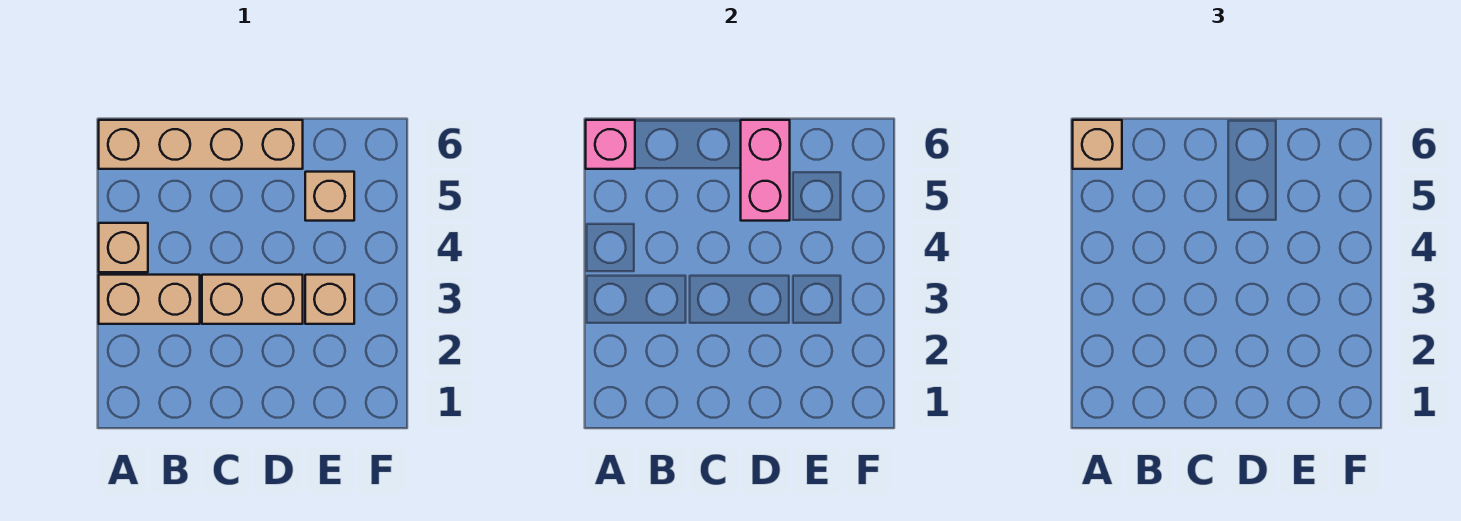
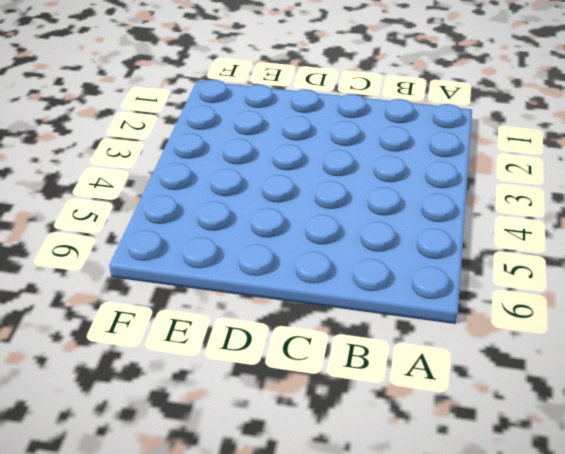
none -> tan brick A3:B3 level 1
none -> tan brick A4 level 1

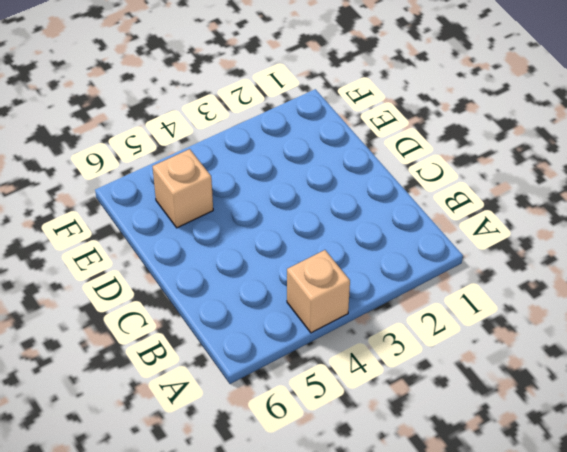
none -> tan brick A3:B3 level 1
none -> tan brick A6:D6 level 1

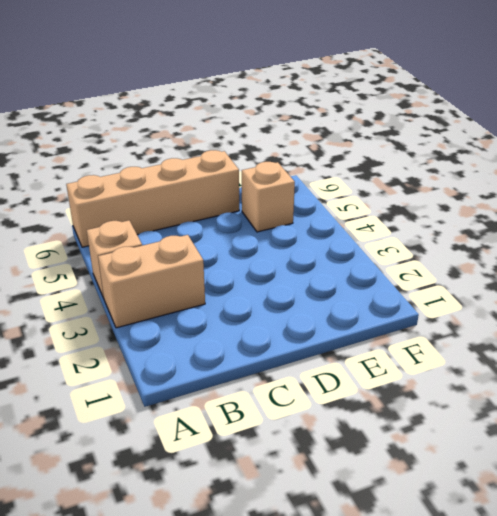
none -> tan brick C3:D3 level 1
none -> tan brick E3 level 1

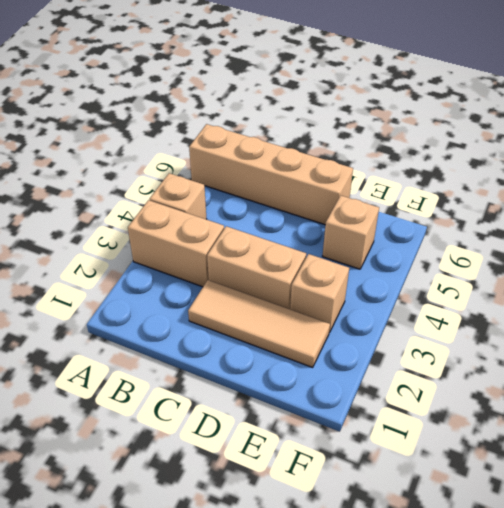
tan tile C2:E2 level 1 -> none
none -> pink brick A6 level 2
none -> pink brick D5:D6 level 2

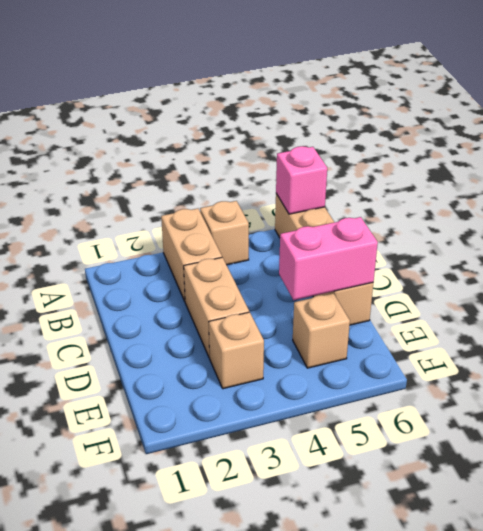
none -> tan brick A6 level 3

